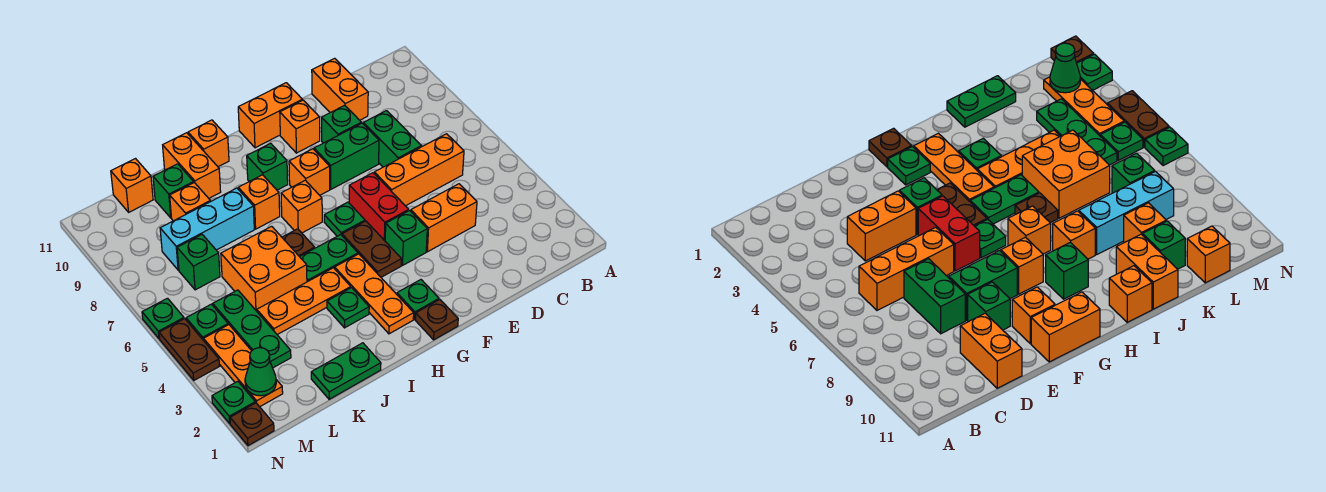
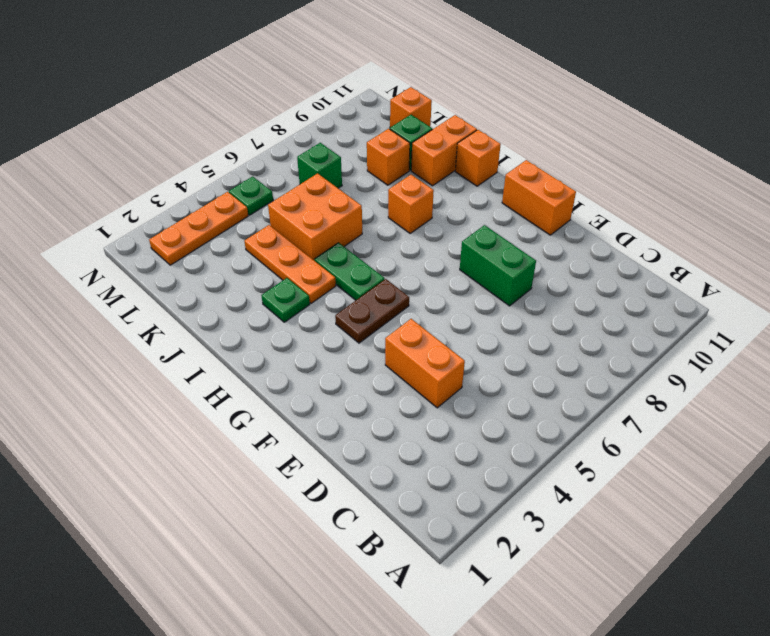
none -> orange brick C6:E6 level 1
none -> green brick D7:D8 level 1
none -> orange brick D10:D11 level 1
none -> green brick E9 level 1

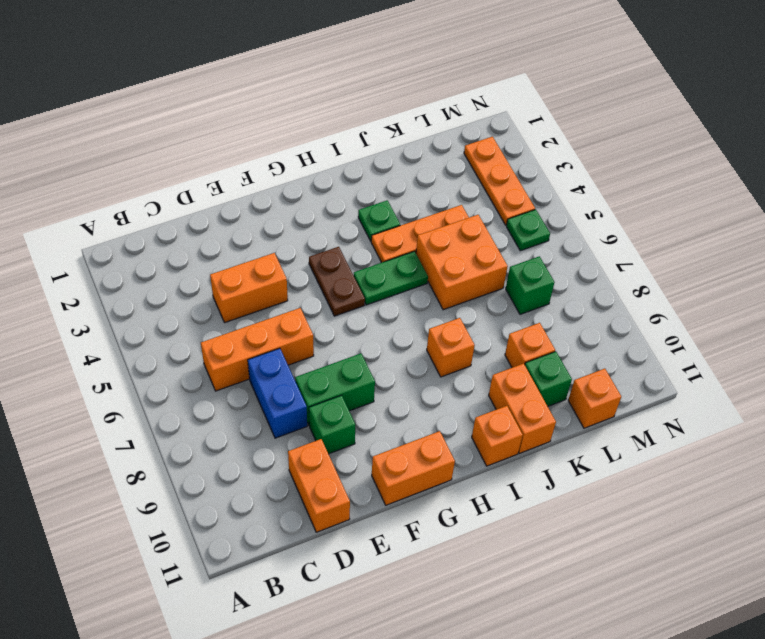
blue brick D7:D8 level 1 -> green brick D7:D8 level 1
none -> green brick F4 level 1
none -> red brick F5:F6 level 1
none -> orange brick F10 level 1
none -> brown plate G1 level 1

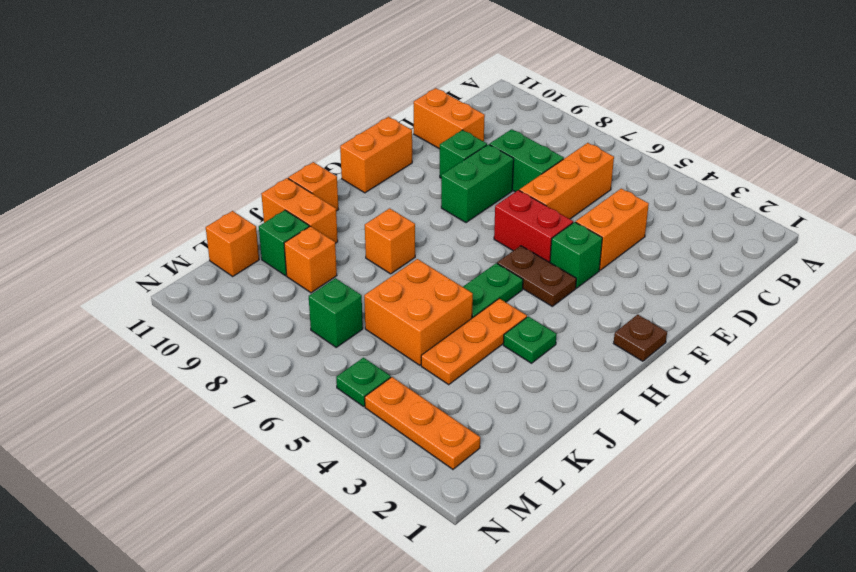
none -> orange brick F10 level 1
none -> green plate G2 level 1
none -> green plate G6 level 1
none -> orange brick G8 level 1

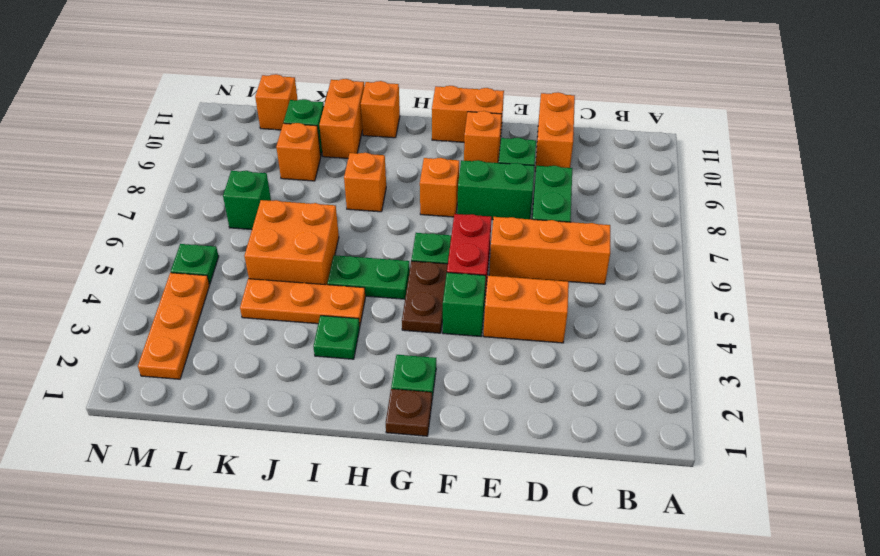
none -> orange plate H2:H4 level 1
none -> orange brick H7 level 1
none -> green brick H9 level 1
none -> brown plate I6 level 1

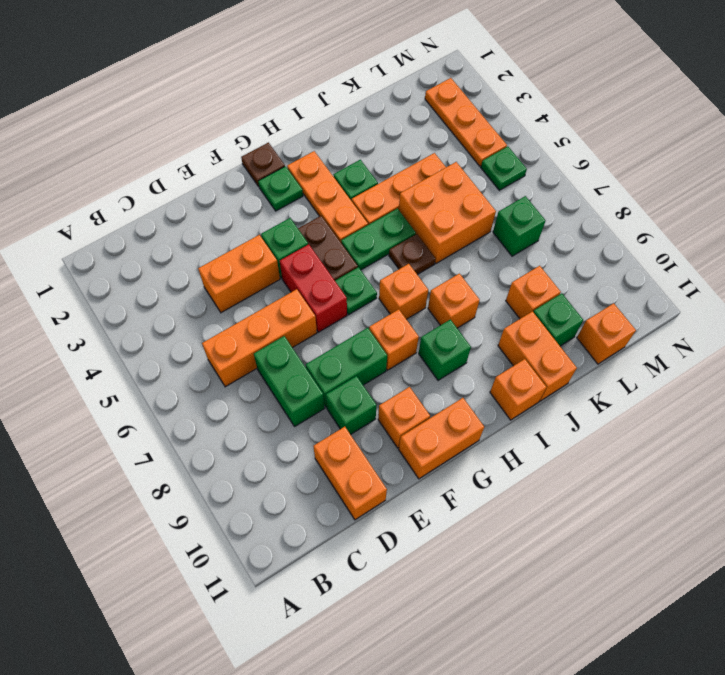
none -> green plate J1:K1 level 1
none -> cyan brick J8:L8 level 1
none -> green plate L3:L5 level 1
none -> brown plate N1 level 1

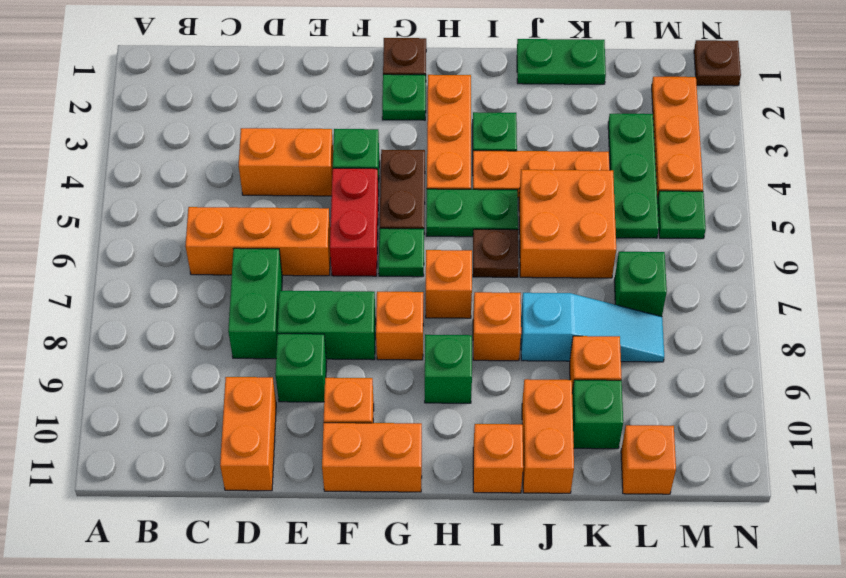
cyan slope J8:L8 level 1 top J -> cyan brick J8:L8 level 1
none -> green plate N2 level 1
none -> brown plate N4:N5 level 1
none -> green plate N6 level 1
none -> green cone M2 level 2

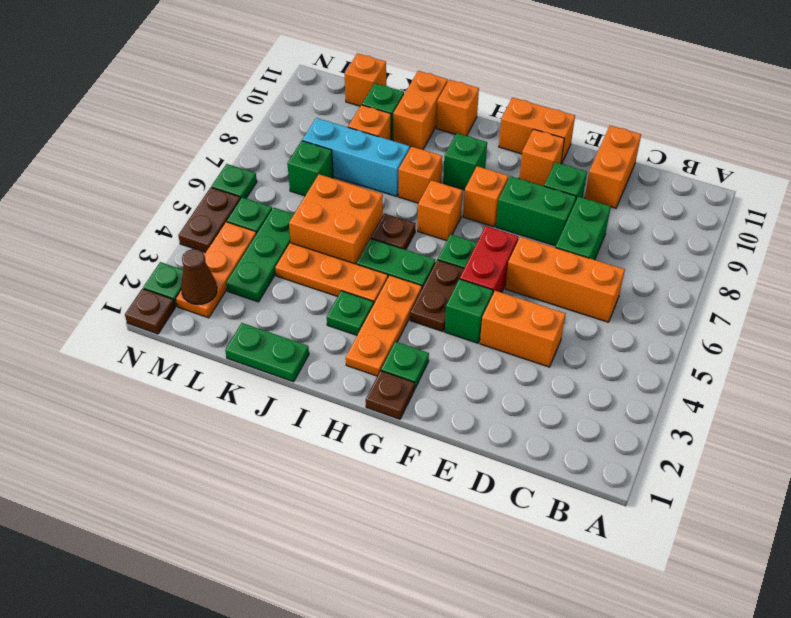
brown cone M2 level 2 -> green cone M2 level 2

